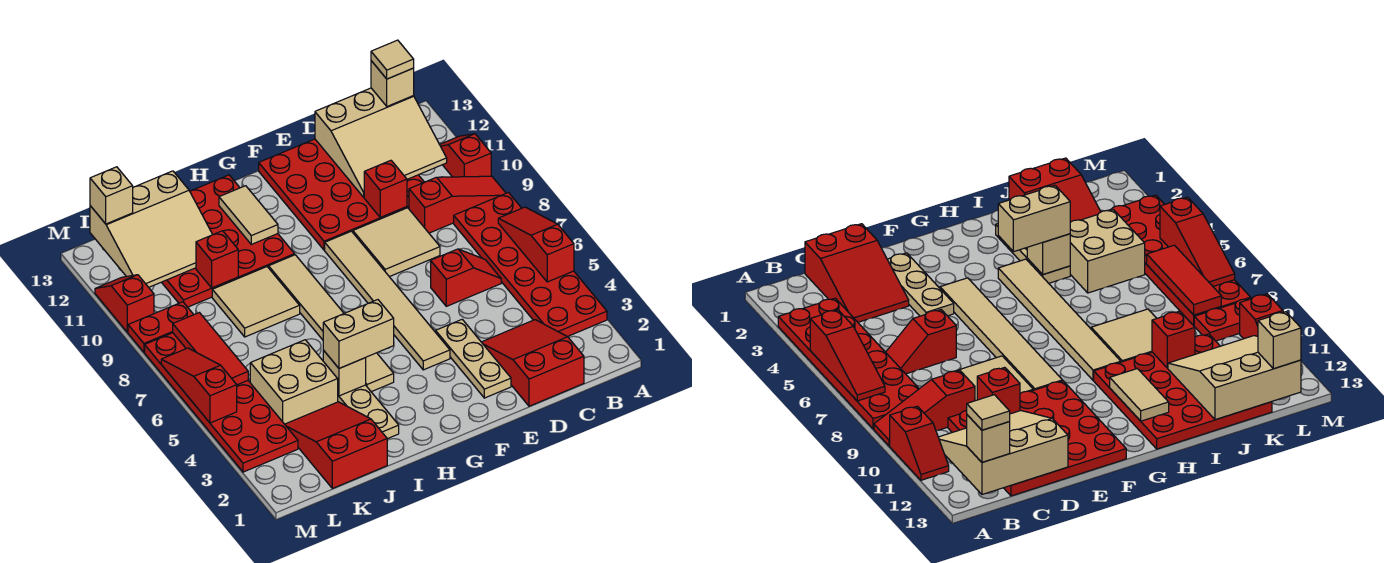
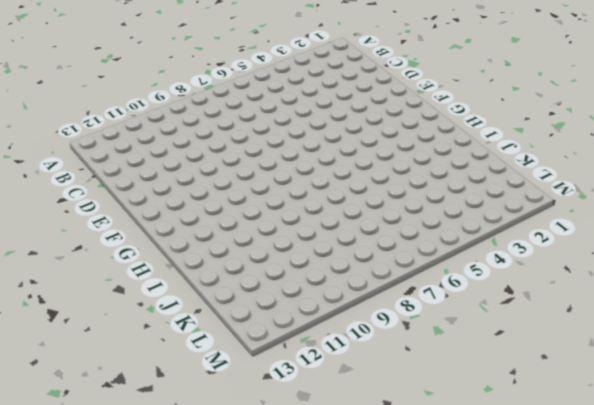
none -> red plate A3:B8 level 1
none -> red slope A9:C9 level 1 top C
none -> red slope A10:A11 level 1 top 10
none -> red slope C1:D3 level 1 top 1

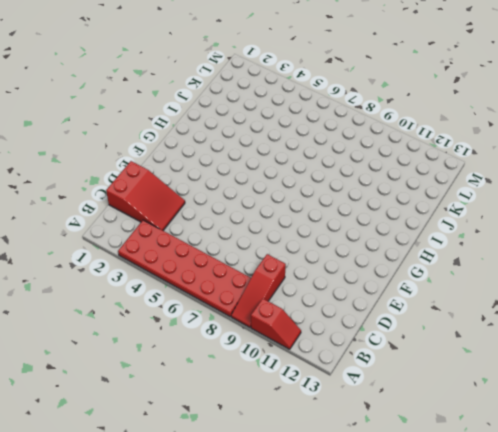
none -> red slope C6:D6 level 1 top D
none -> red plate C10:F13 level 1
none -> tan tile D8:E9 level 1
none -> tan plate E2:E4 level 1

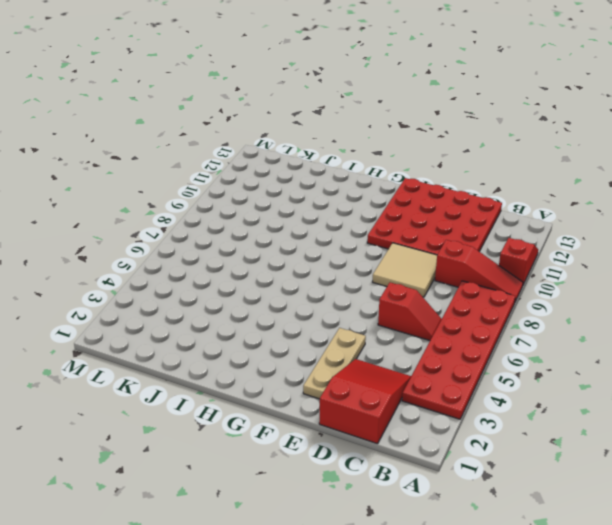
none -> tan tile F4:F9 level 1
none -> tan tile H4:H9 level 1
none -> red plate H10:K13 level 1
none -> tan plate I2:I4 level 1

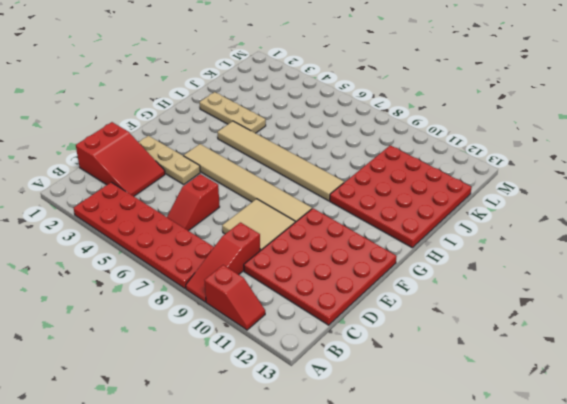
none -> tan tile I8:J9 level 1
none -> red slope J1:K3 level 1 top 1
none -> tan brick J4:K5 level 1
none -> red plate L3:M8 level 1

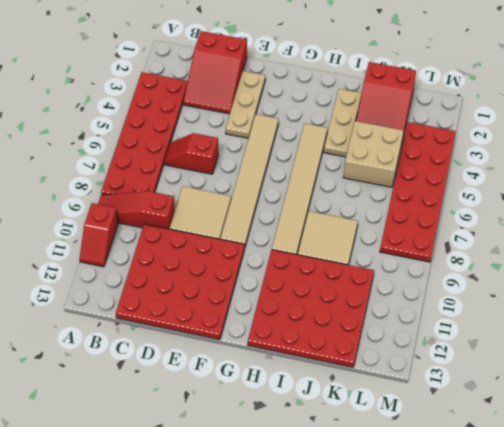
none -> red plate L9:M9 level 1
none -> red slope M10:M11 level 1 top 10
none -> red slope A5:A7 level 2 top 5
none -> tan slope B11:D13 level 2 top 13

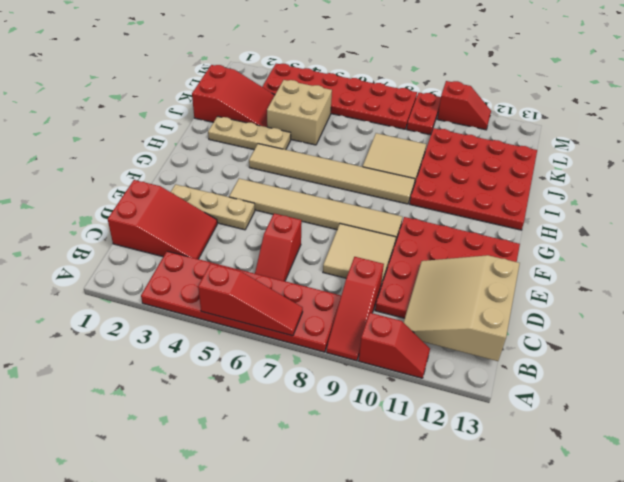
none -> red brick D10 level 2
none -> tan tile H11:H12 level 2
none -> tan brick I4 level 2
none -> red brick J10 level 2

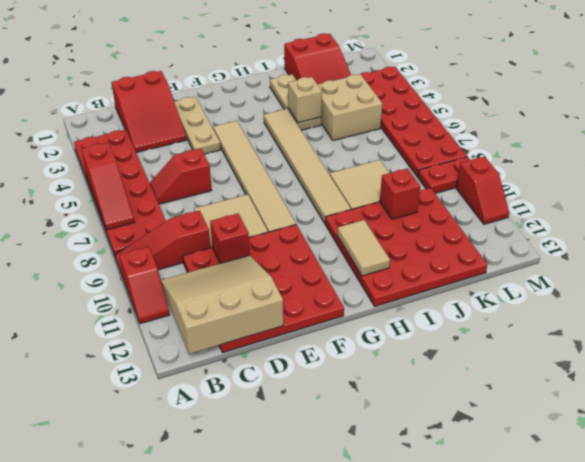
none -> tan slope J11:L13 level 2 top 13
none -> red tile L6:L8 level 2
none -> red slope M5:M7 level 2 top 5
none -> tan brick B13 level 3

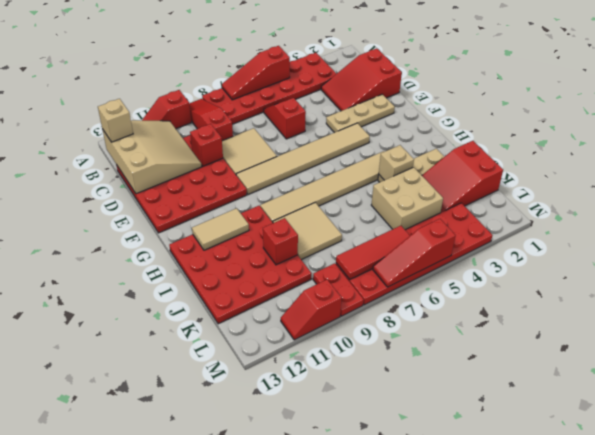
none -> tan slope J11:L13 level 2 top 13
none -> tan brick H4:I4 level 3
none -> tan brick L13 level 3
none -> tan tile B13 level 4

